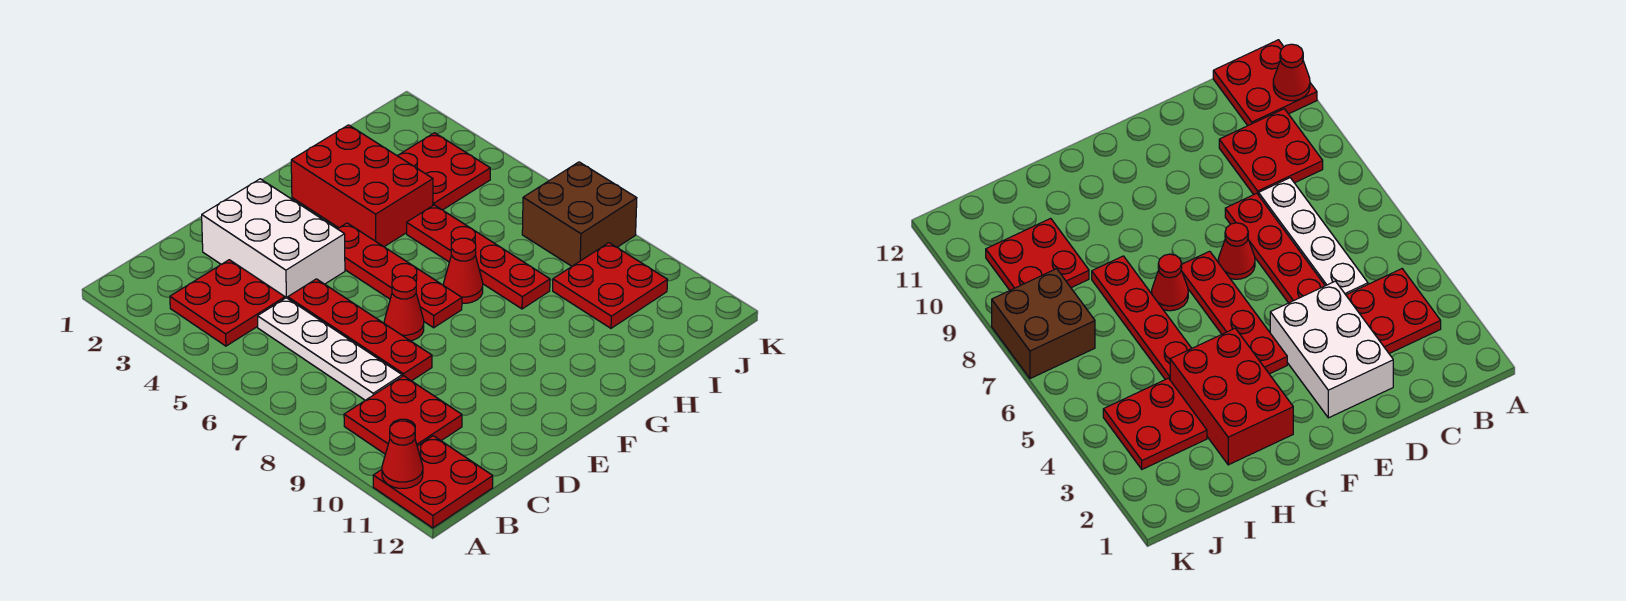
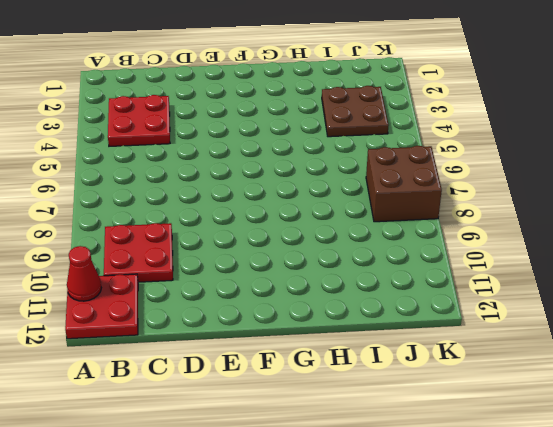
brown plate I3:J4 level 1 -> red plate I3:J4 level 1
none -> white plate C5:C8 level 1
none -> white brick D2:E4 level 1
none -> red plate D5:D8 level 1

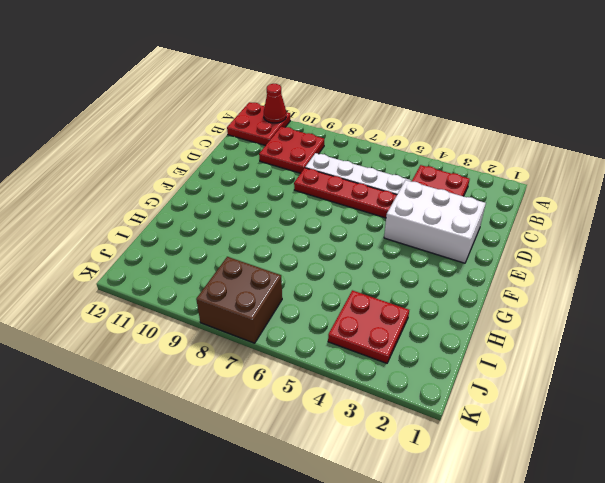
none -> red cone E7 level 1
none -> red plate F4:F7 level 1
none -> red brick G2:H4 level 1

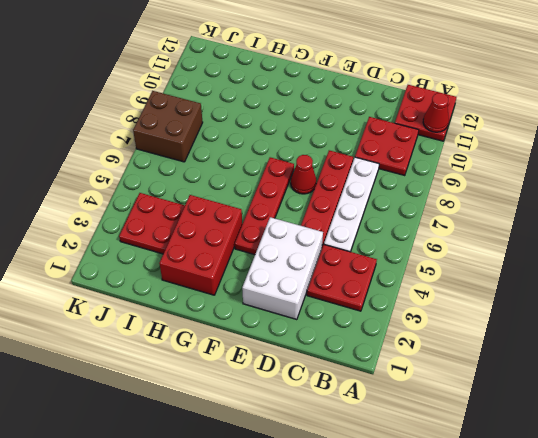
none -> red cone G7 level 1
none -> red plate H5:H8 level 1
none -> red plate I9:J10 level 1

